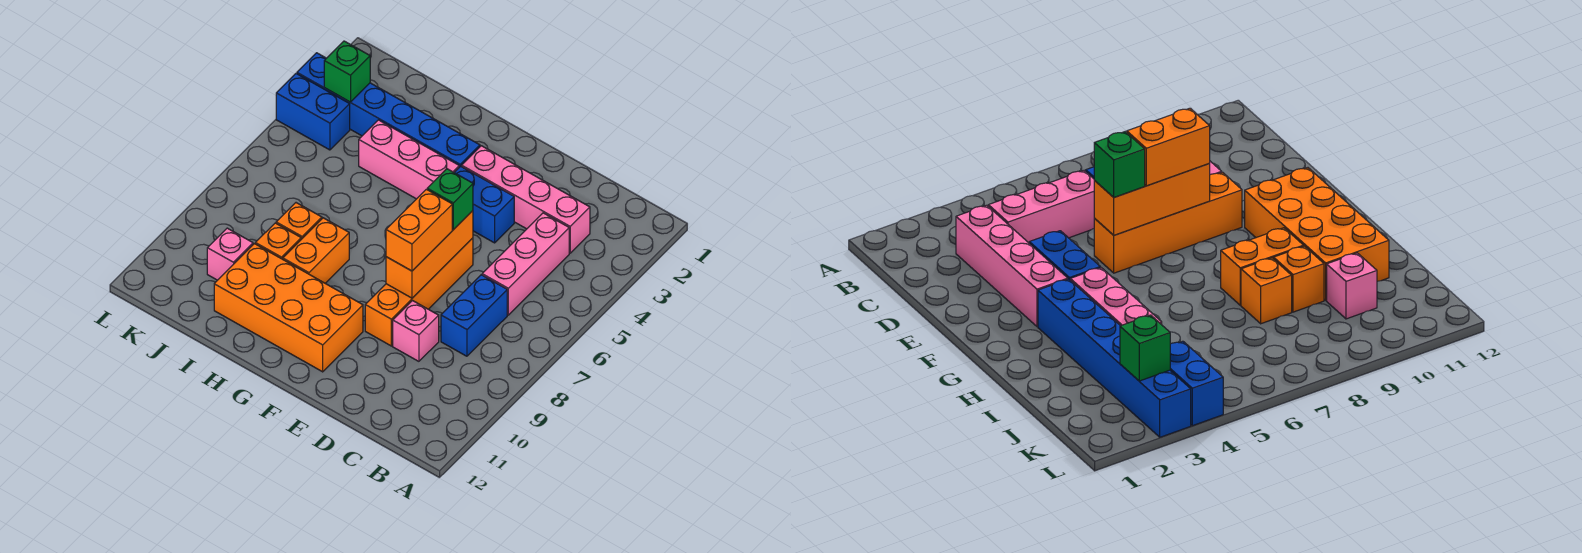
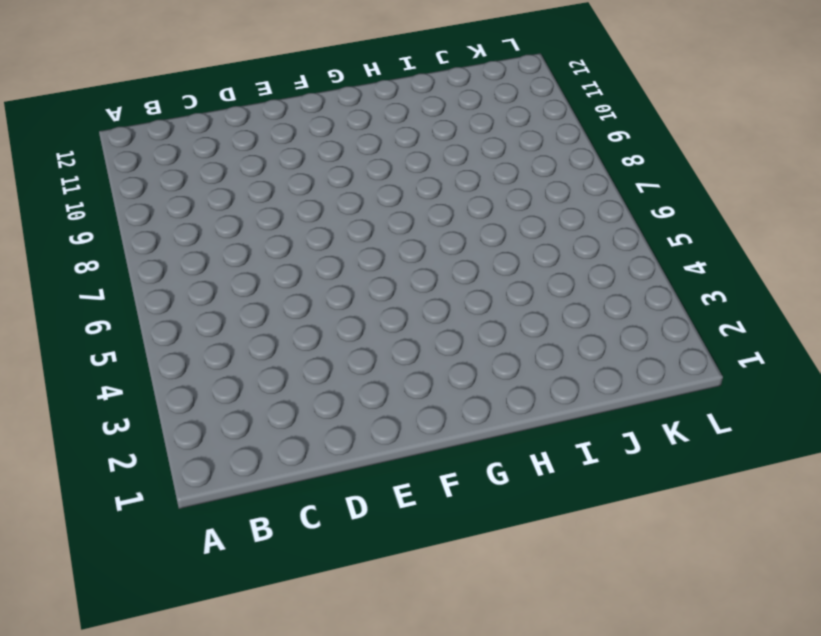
none -> pink brick C3:F3 level 1
none -> pink brick C4:C6 level 1
none -> blue brick C7:C8 level 1

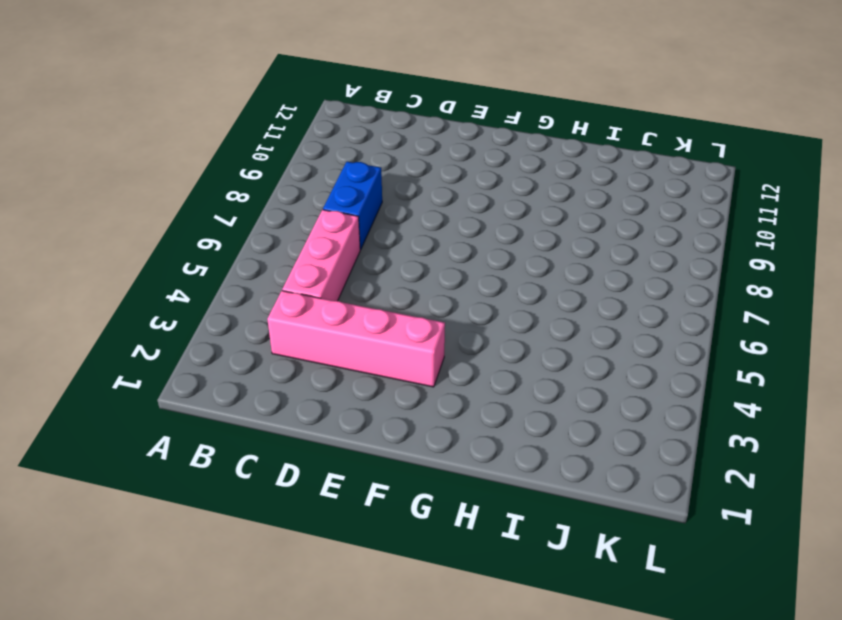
none -> pink brick D9 level 1
none -> blue brick E4:F4 level 1
none -> orange brick E6:E9 level 1

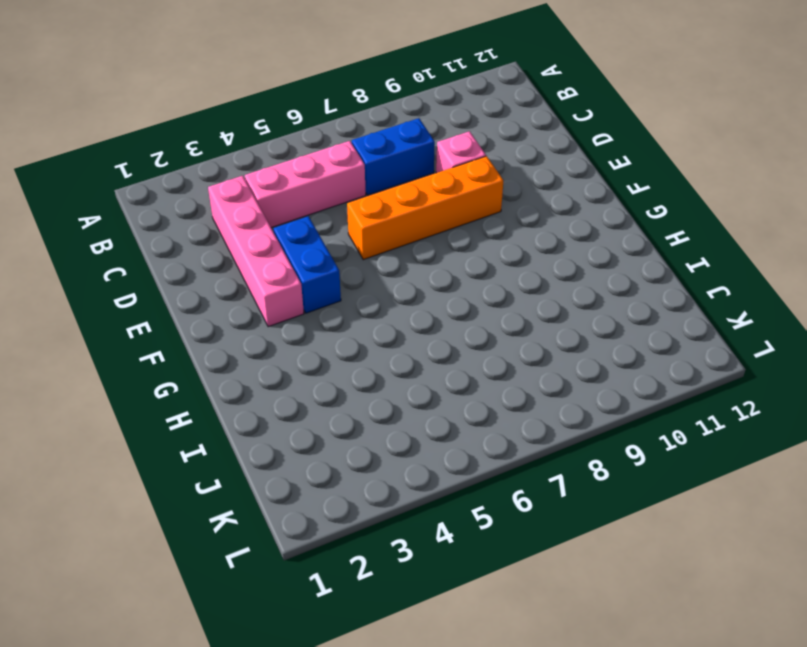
none -> orange brick F10:I11 level 1
none -> blue brick G3:L3 level 1
none -> pink brick G4:I4 level 1

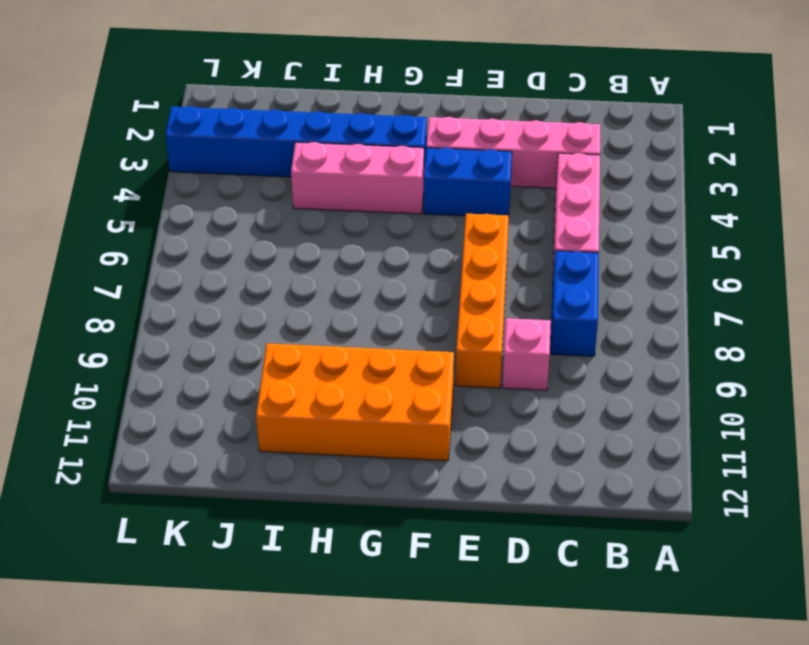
none -> orange brick H8:H9 level 1
none -> orange brick I8 level 1
none -> orange brick I9 level 1

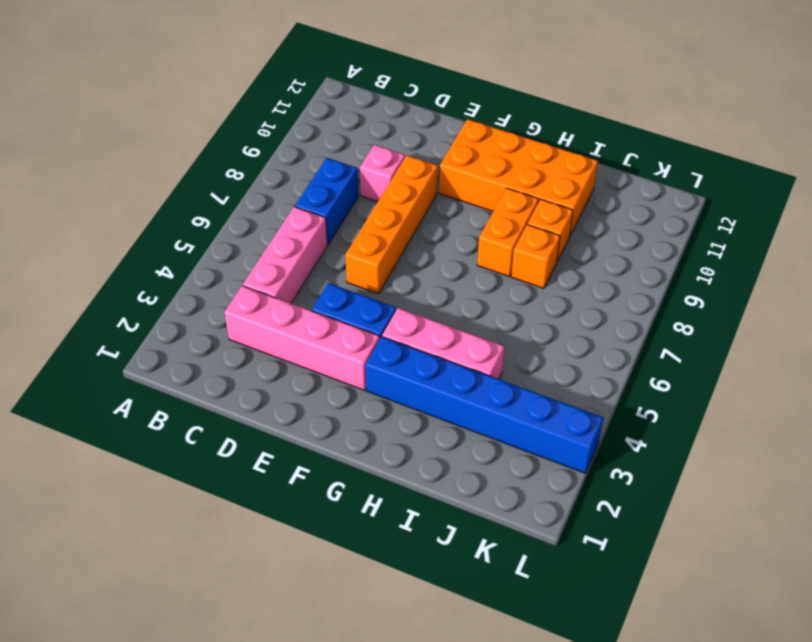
none -> pink brick J10 level 1
none -> blue brick K4:L4 level 1
none -> orange brick E6:E8 level 2

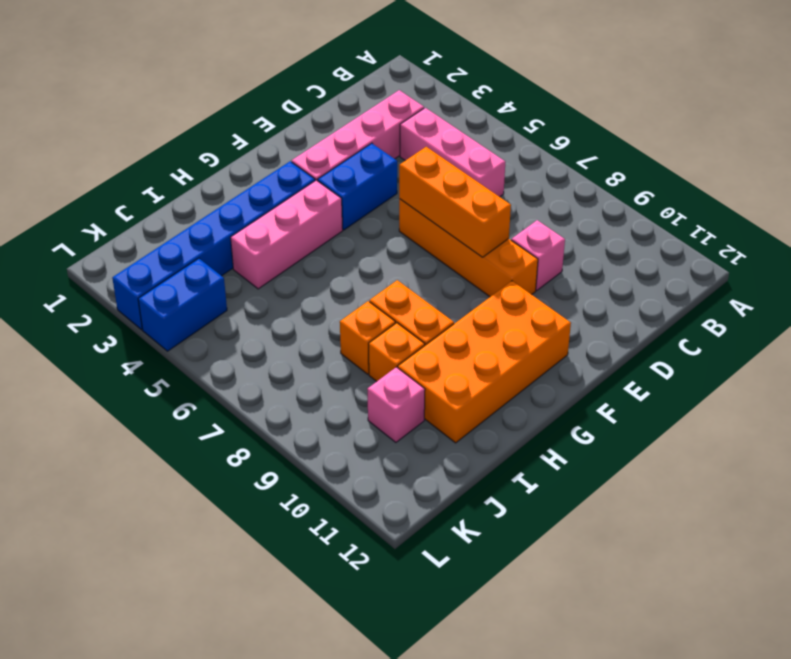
none -> blue brick C7:C8 level 1
none -> green brick K3 level 2
none -> green brick E6 level 3

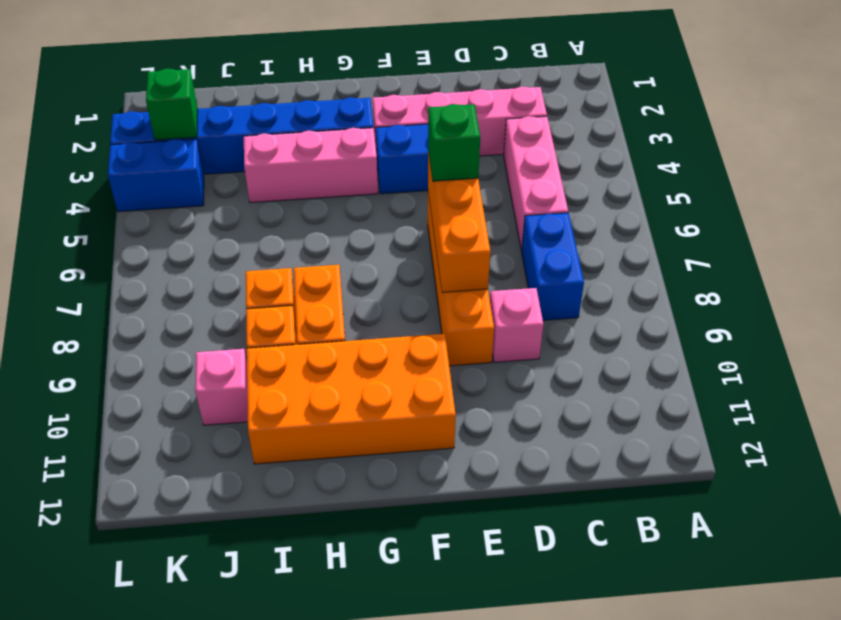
none -> orange brick E7:E8 level 3

